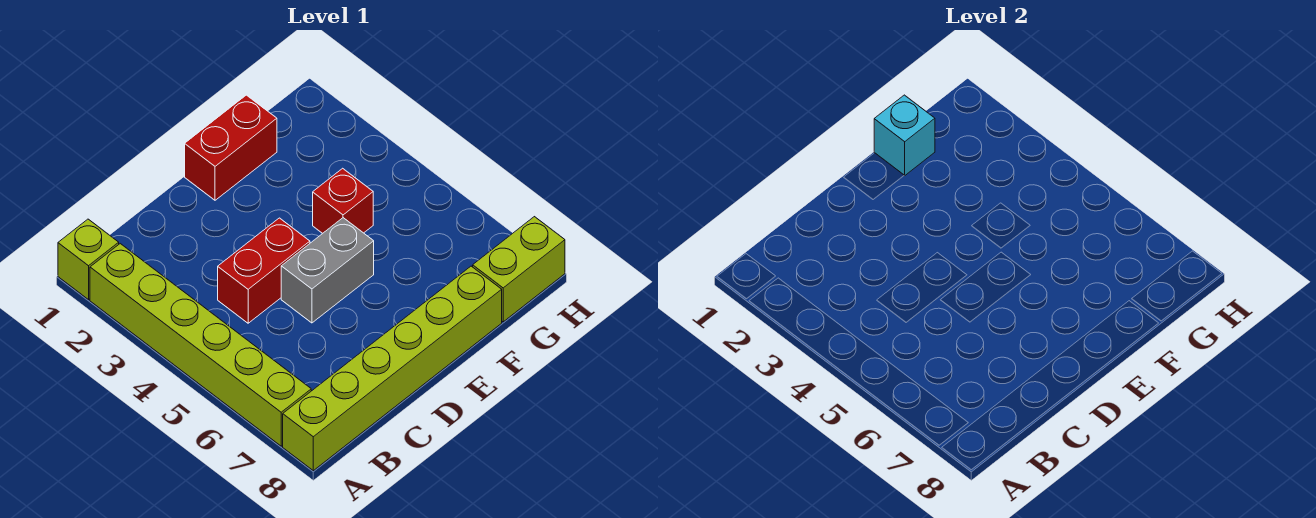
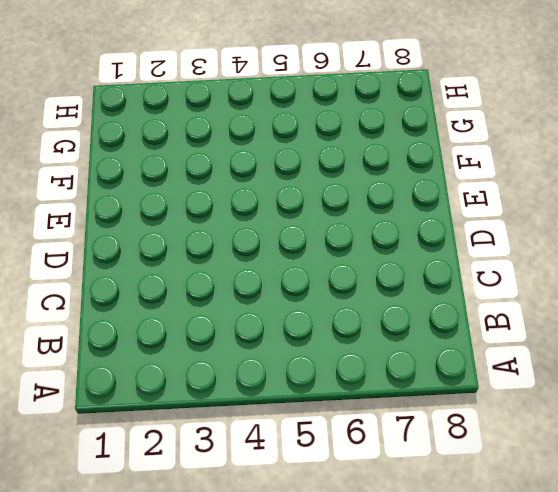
none -> lime brick A1 level 1
none -> lime brick A2:A7 level 1

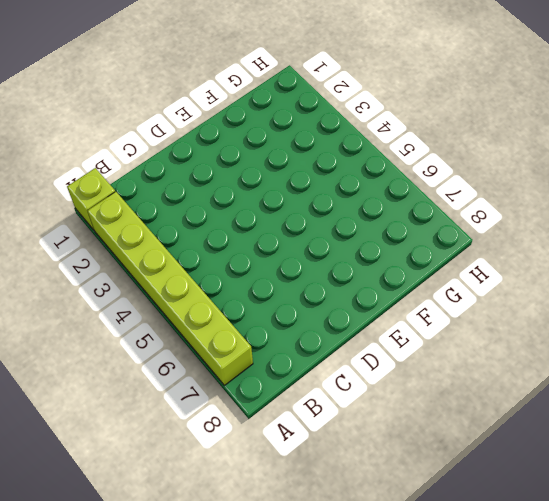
none -> lime brick A8:F8 level 1
none -> red brick C4:D4 level 1

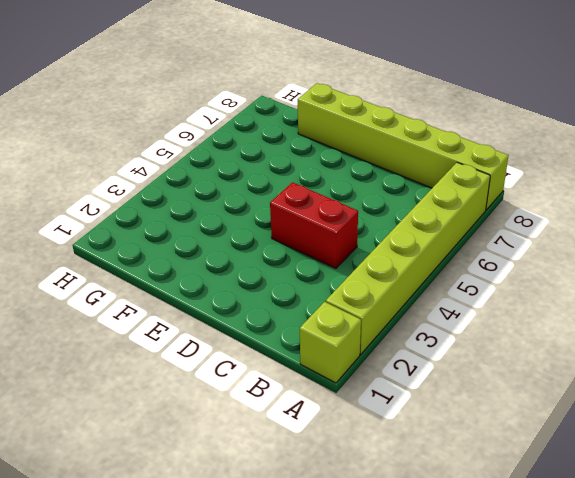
none -> grey brick D5:E5 level 1
none -> red brick E1:F1 level 1

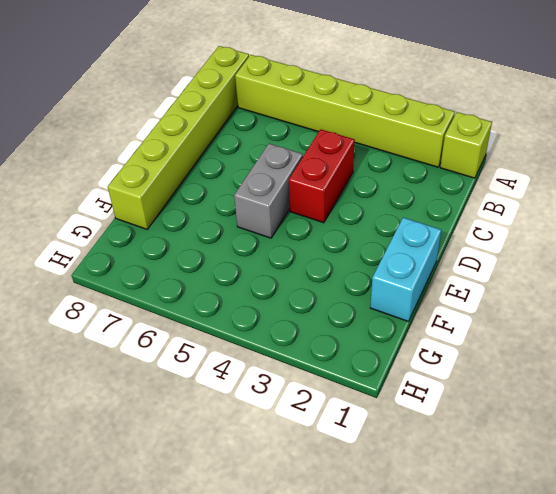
cyan brick E1:F1 level 1 -> red brick E1:F1 level 1
none -> red brick F4 level 1
none -> lime brick G8:H8 level 1

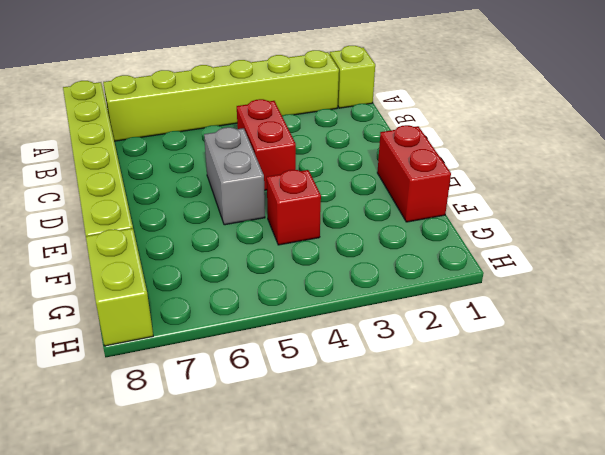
none -> cyan brick F1 level 2

